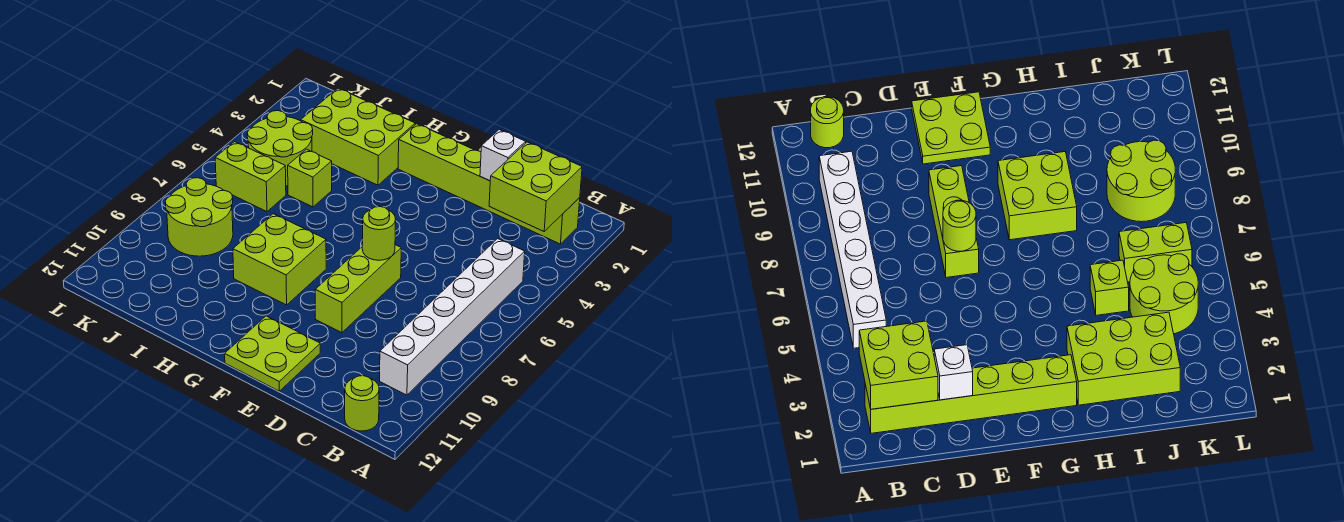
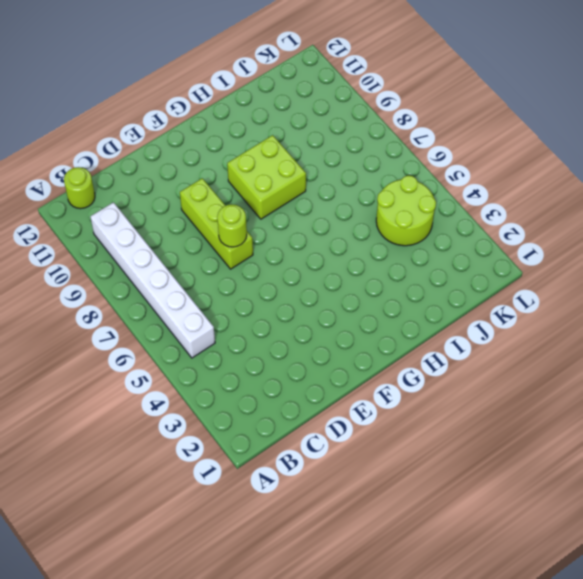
none -> lime brick B2:G2 level 1
none -> lime plate E11:F12 level 1
none -> lime brick H2:J3 level 1

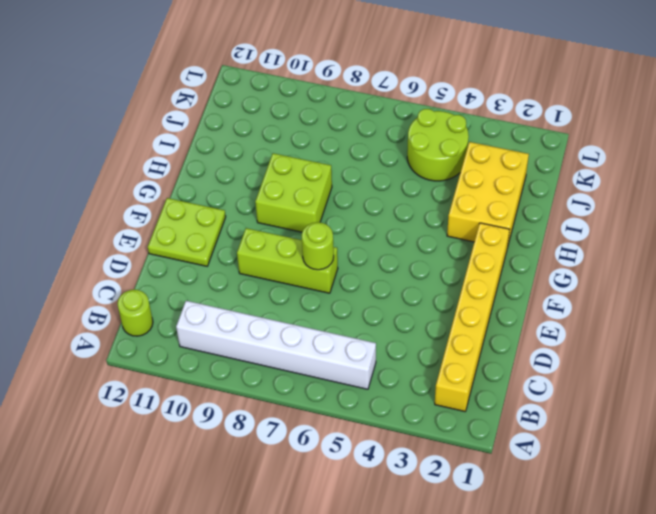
yellow brick B2:G2 level 1 -> lime brick B2:G2 level 1
yellow brick H2:J3 level 1 -> lime brick H2:J3 level 1
none -> lime brick I5 level 1
none -> lime brick J6:K6 level 1
none -> lime round brick J8:K9 level 1

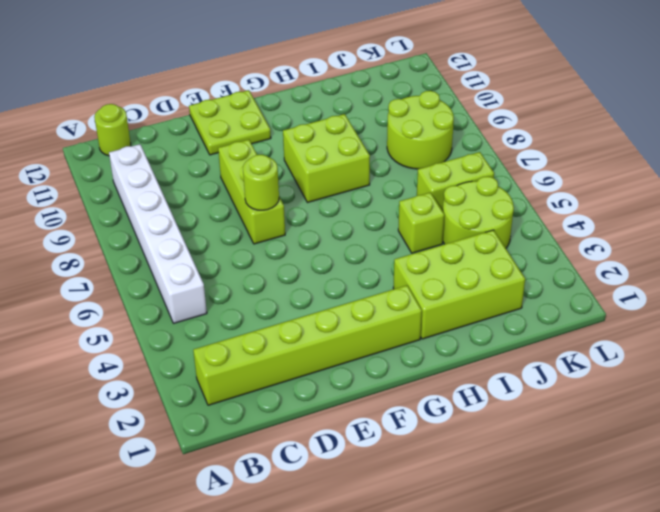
none -> lime brick B2:C3 level 2
none -> white brick D2 level 2

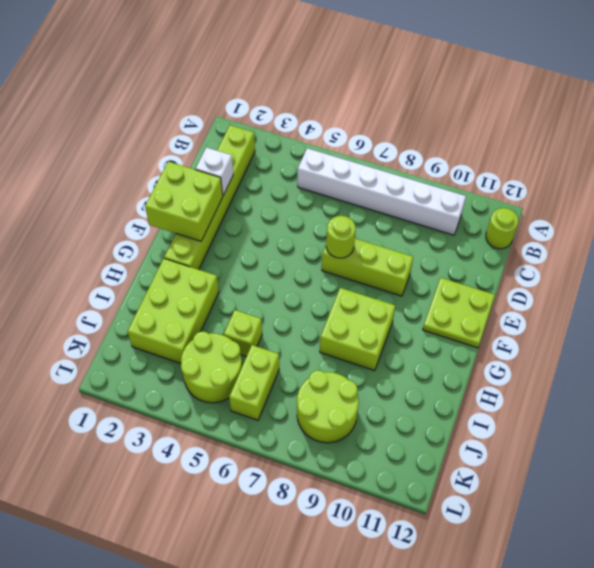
lime brick E1:F2 level 2 -> lime brick B2:C3 level 2

